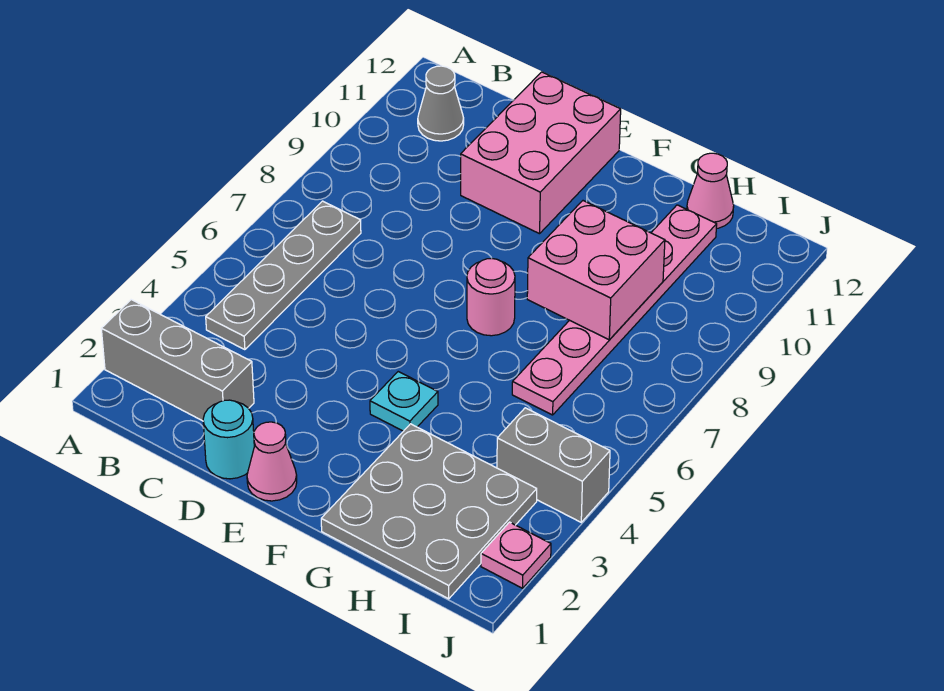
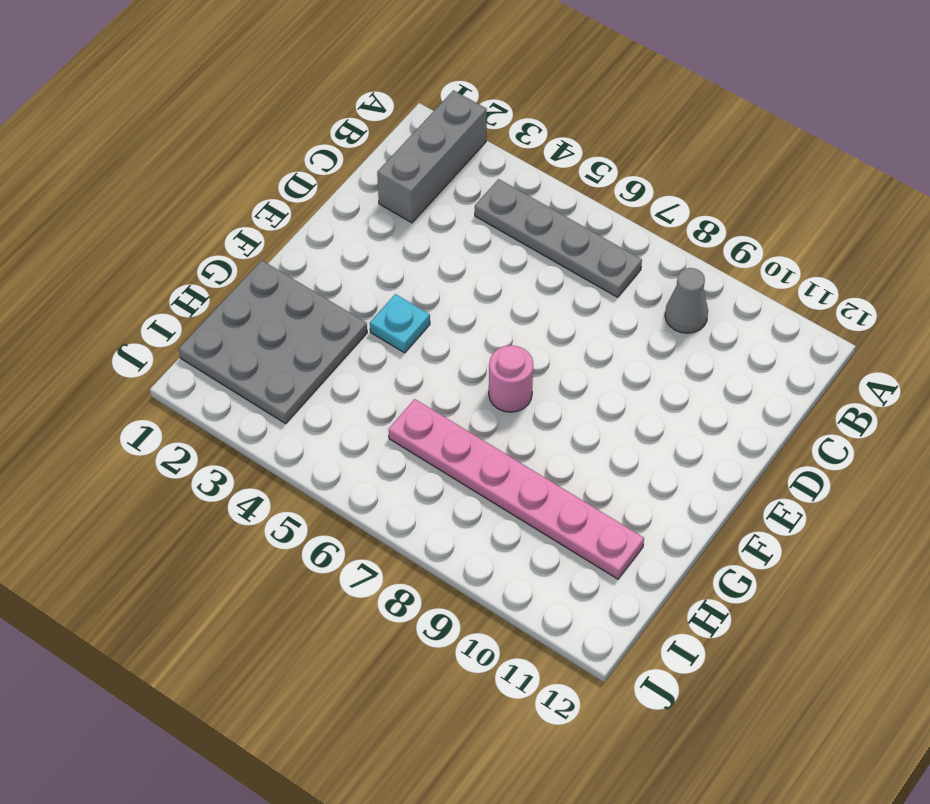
grey cone B9 level 1 -> grey cone B11 level 1
none -> cyan round brick D1 level 1
none -> pink brick D10:E12 level 1
none -> pink cone E1 level 1

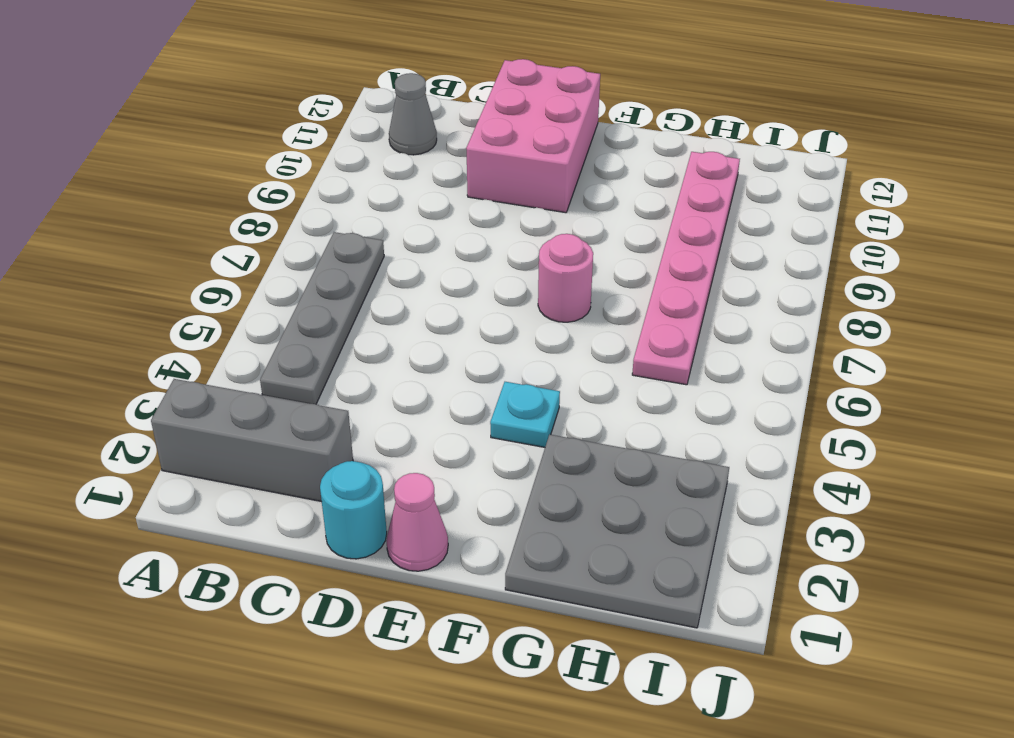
none -> pink cone H12 level 1
none -> grey brick I4:J4 level 1
none -> pink plate J2 level 1

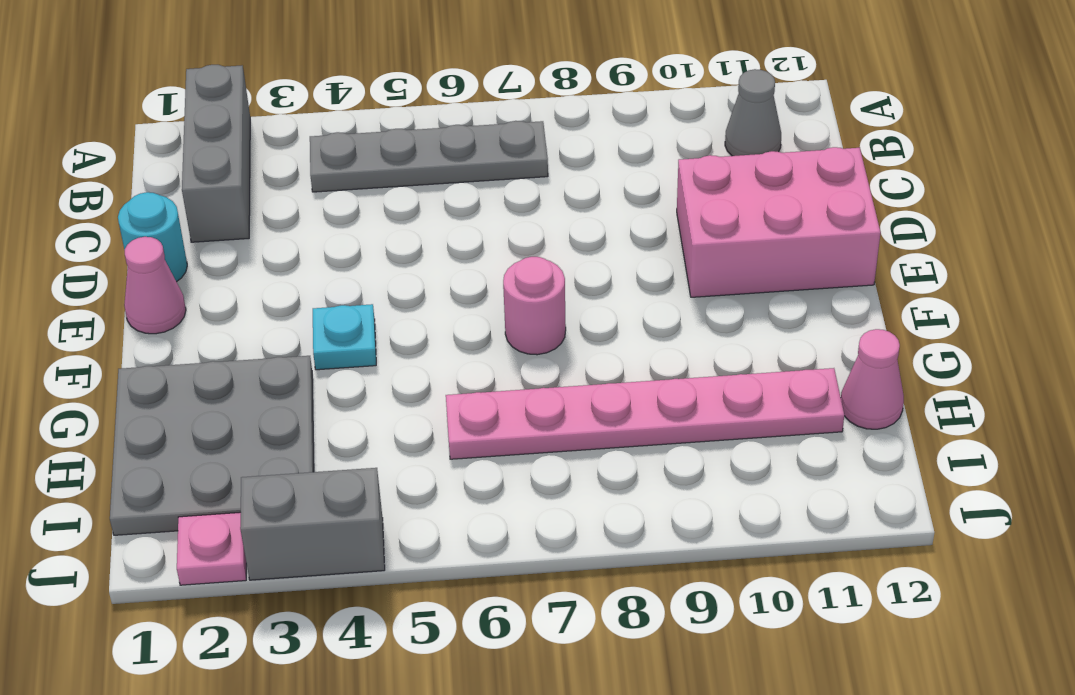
grey brick J3:J4 level 1 -> grey brick I4:J4 level 1
none -> pink brick G8:H9 level 2

